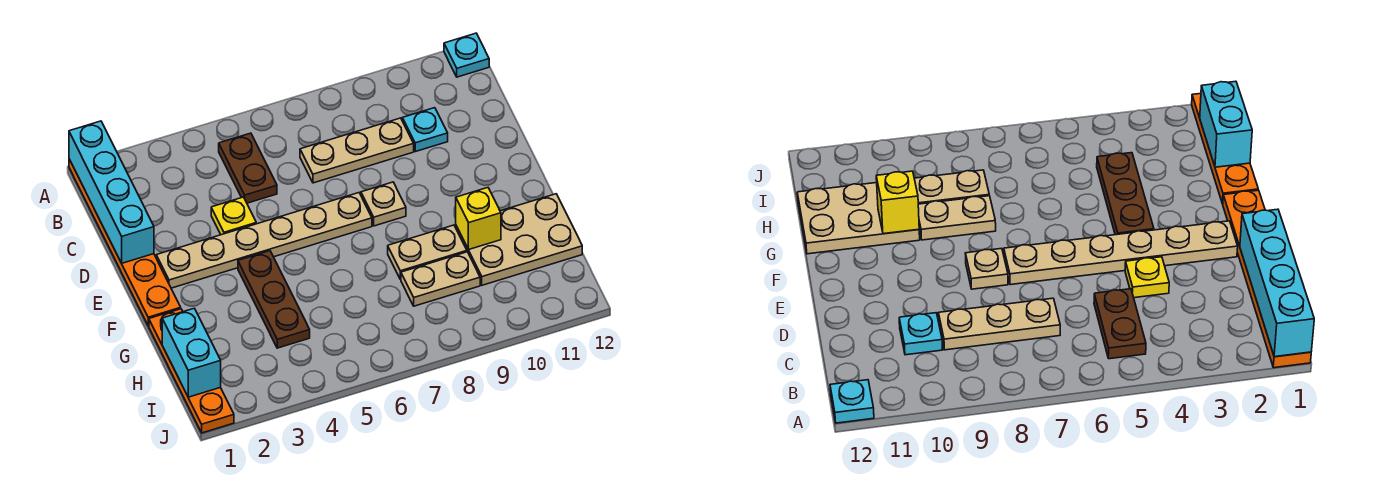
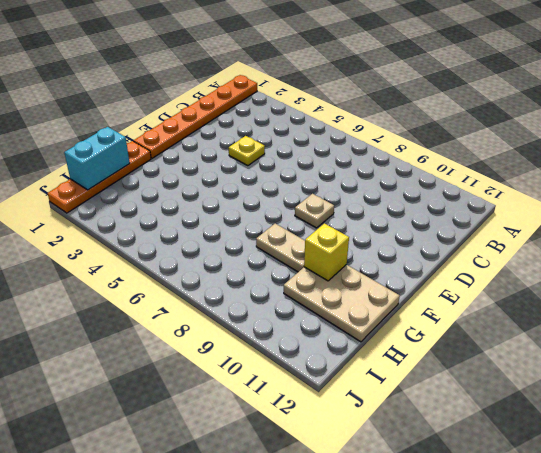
none -> cyan plate A12 level 1
none -> brown plate B5:C5 level 1
none -> tan plate C7:C9 level 1

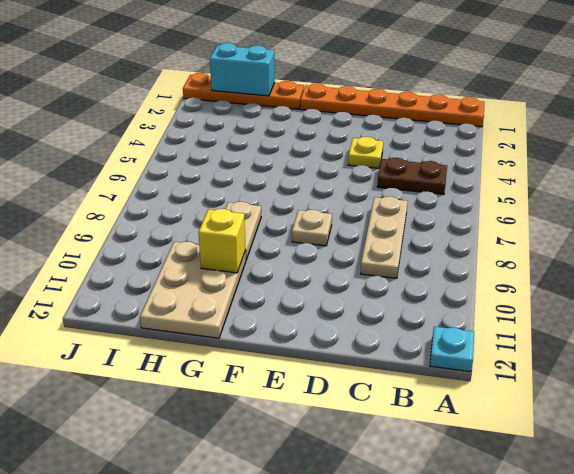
none -> cyan plate C10 level 1
none -> tan plate E2:E7 level 1
none -> brown plate F4:H4 level 1

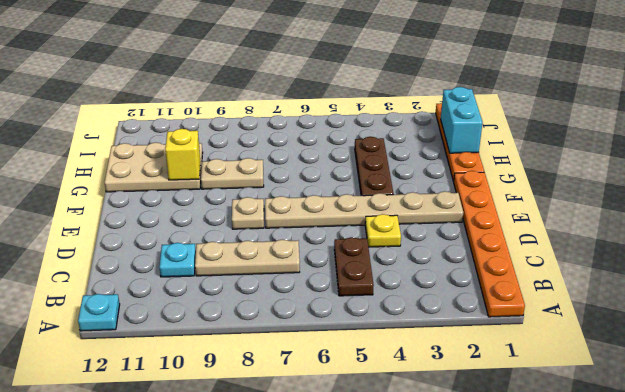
none -> tan plate H8:H9 level 1
none -> cyan brick A1:D1 level 2

